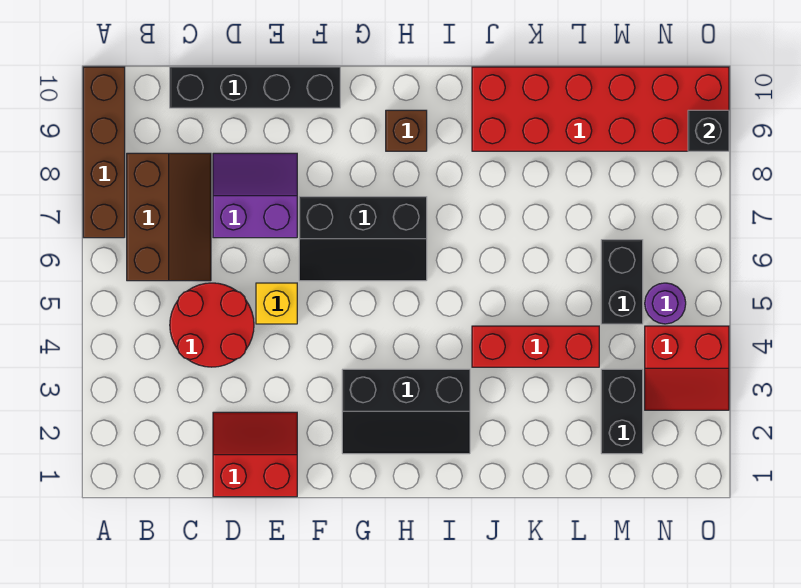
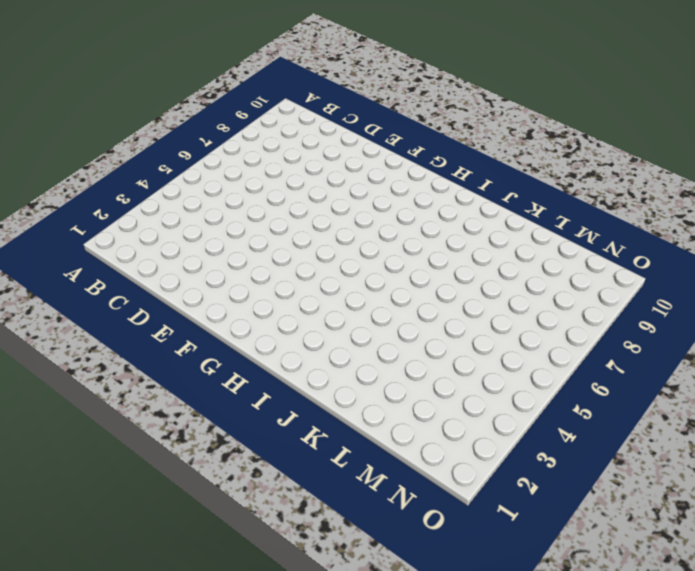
none -> brown brick A7:A10 level 1
none -> brown slope B6:C8 level 1 top B
none -> red round brick C4:D5 level 1

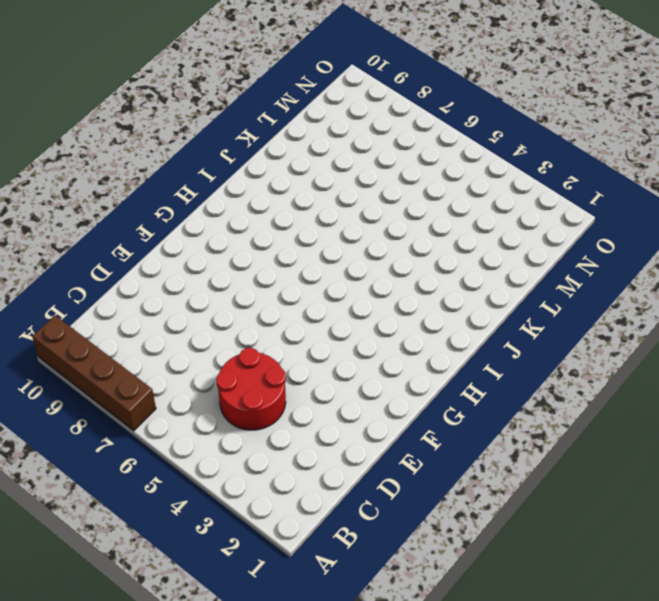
none -> brown slope B6:C8 level 1 top B
none -> black brick C10:F10 level 1
none -> red slope D1:E2 level 1 top 1

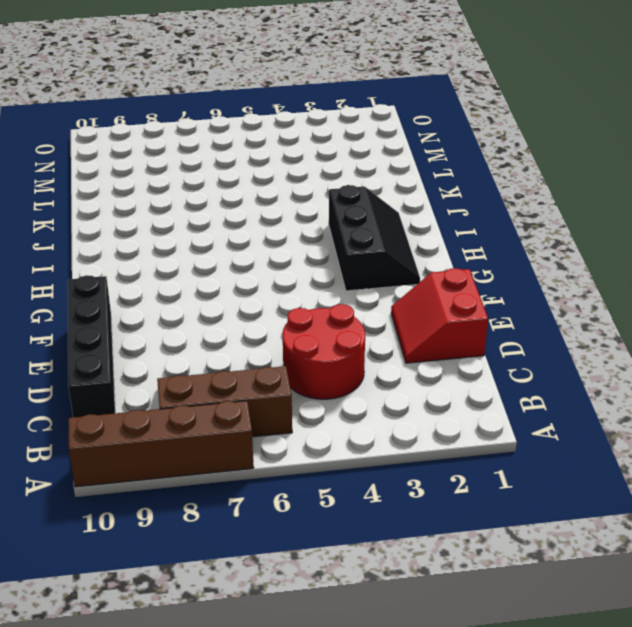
none -> purple slope D7:E8 level 1 top 7
none -> yellow brick E5 level 1
none -> black slope F6:H7 level 1 top 7

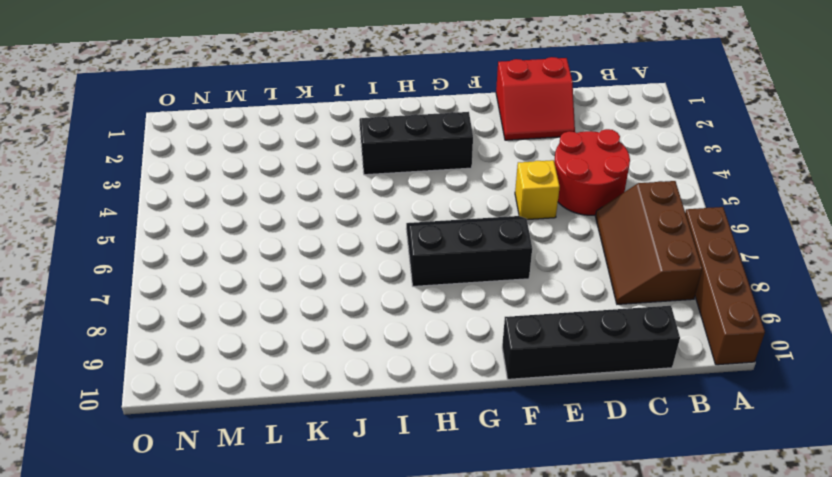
none -> purple slope D7:E8 level 1 top 7
none -> brown brick H9 level 1
none -> red brick J4:L4 level 1

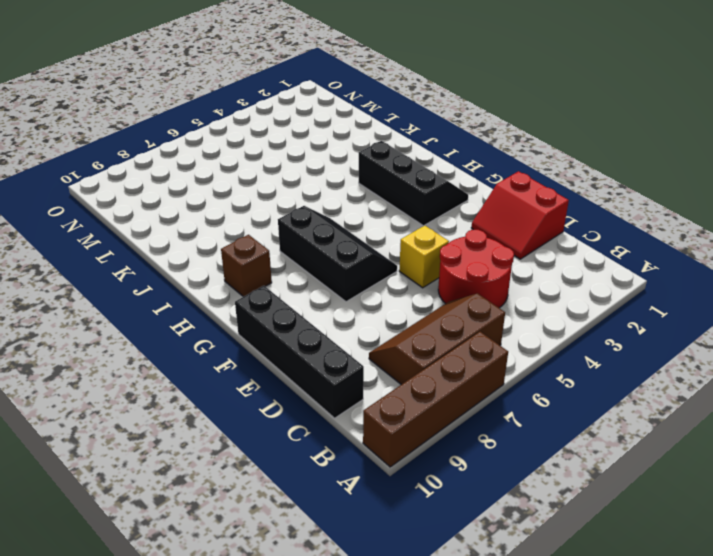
none -> purple slope D7:E8 level 1 top 7
none -> red brick J4:L4 level 1
none -> red brick J9:O10 level 1

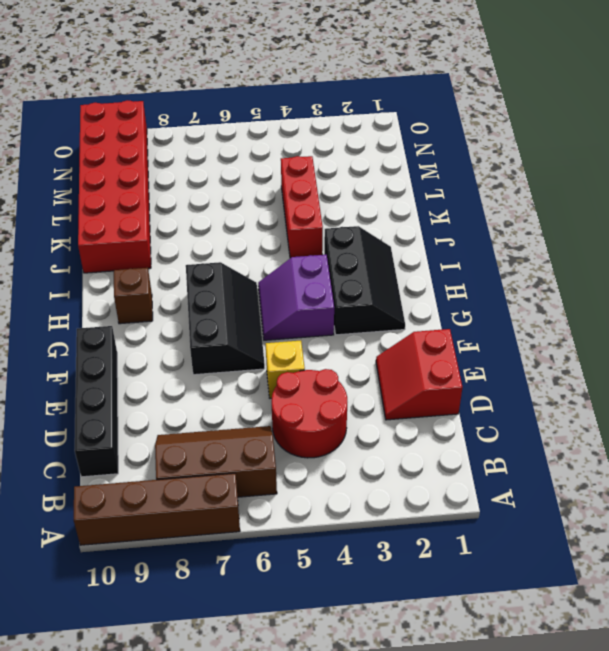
purple slope G4:H5 level 1 top 4 -> purple slope D7:E8 level 1 top 7
none -> black brick M2:M3 level 1
none -> black brick M5:M6 level 1
none -> red slope N3:O4 level 1 top 4

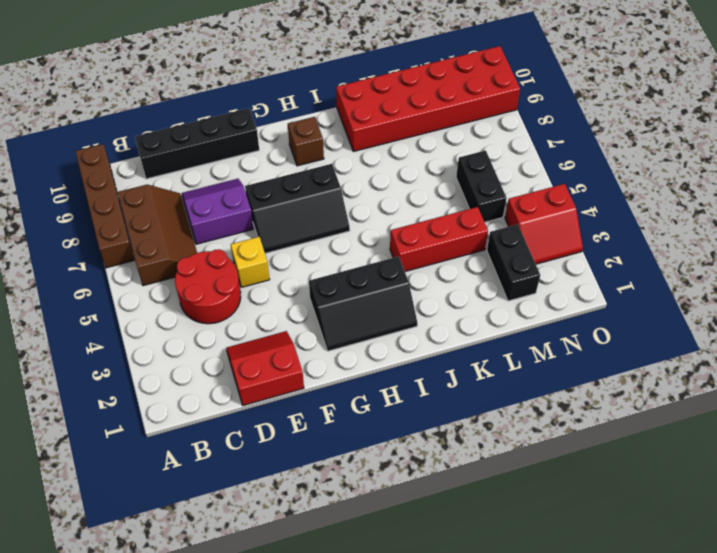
none -> purple round brick N5 level 1
none -> black brick O9 level 2

